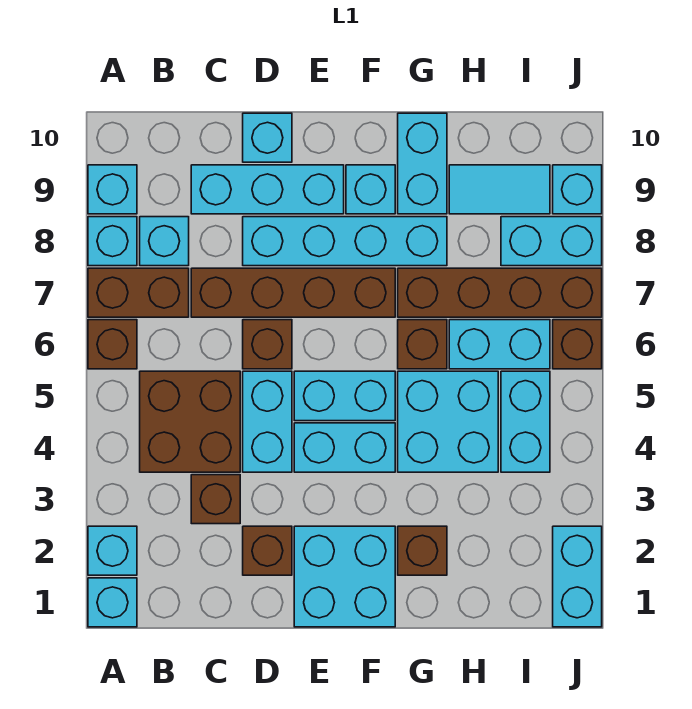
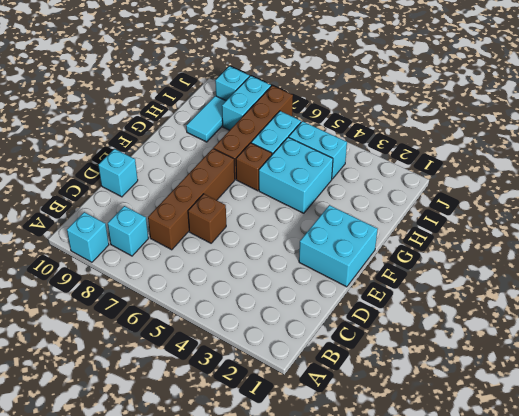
none -> cyan brick A1 level 1
none -> cyan brick A2 level 1
none -> brown brick A6 level 1
none -> brown brick A7:B7 level 1

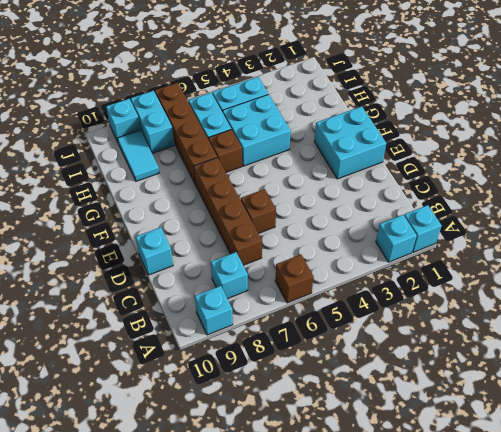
none -> brown brick A7:B7 level 1
none -> cyan brick A8 level 1
none -> brown brick B4:C5 level 1
none -> brown brick C3 level 1

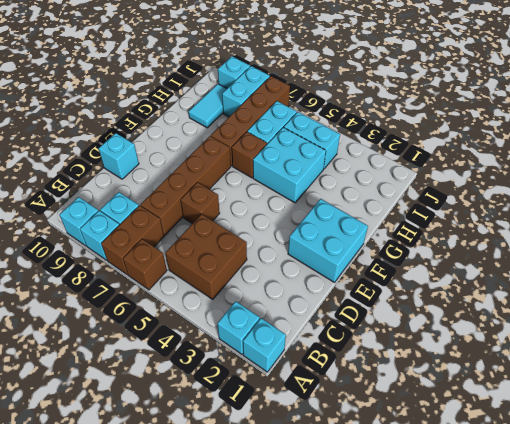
none -> brown brick C3 level 1
none -> cyan brick C9:E9 level 1
none -> brown brick D2 level 1
none -> cyan brick D4:D5 level 1

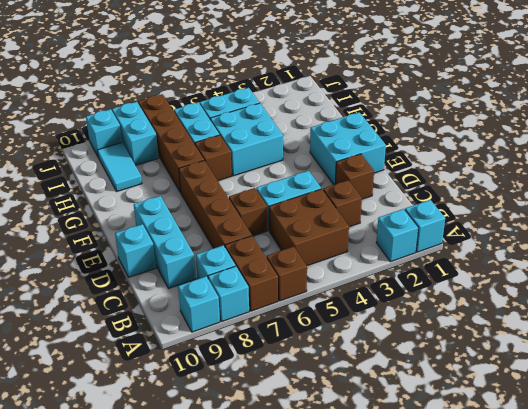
none -> cyan brick D8:G8 level 1
none -> cyan brick E4:F4 level 1
none -> cyan brick E5:F5 level 1
none -> cyan brick F9 level 1

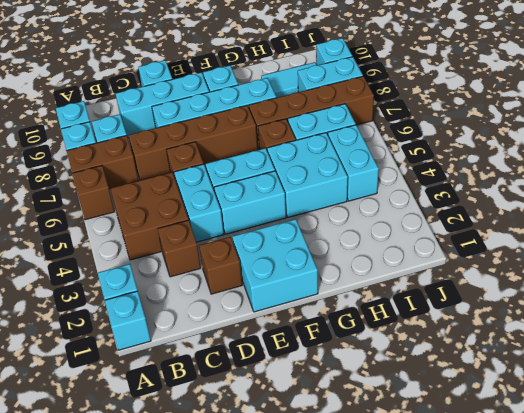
none -> brown brick G2 level 1
none -> cyan brick G9:G10 level 1
none -> cyan brick J1:J2 level 1
none -> brown brick J6 level 1

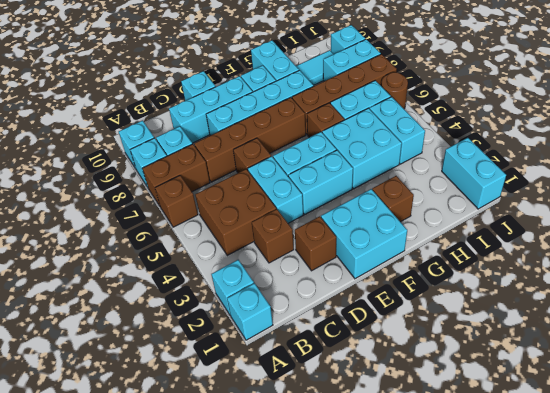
brown round brick J6 level 1 -> brown brick J6 level 1

